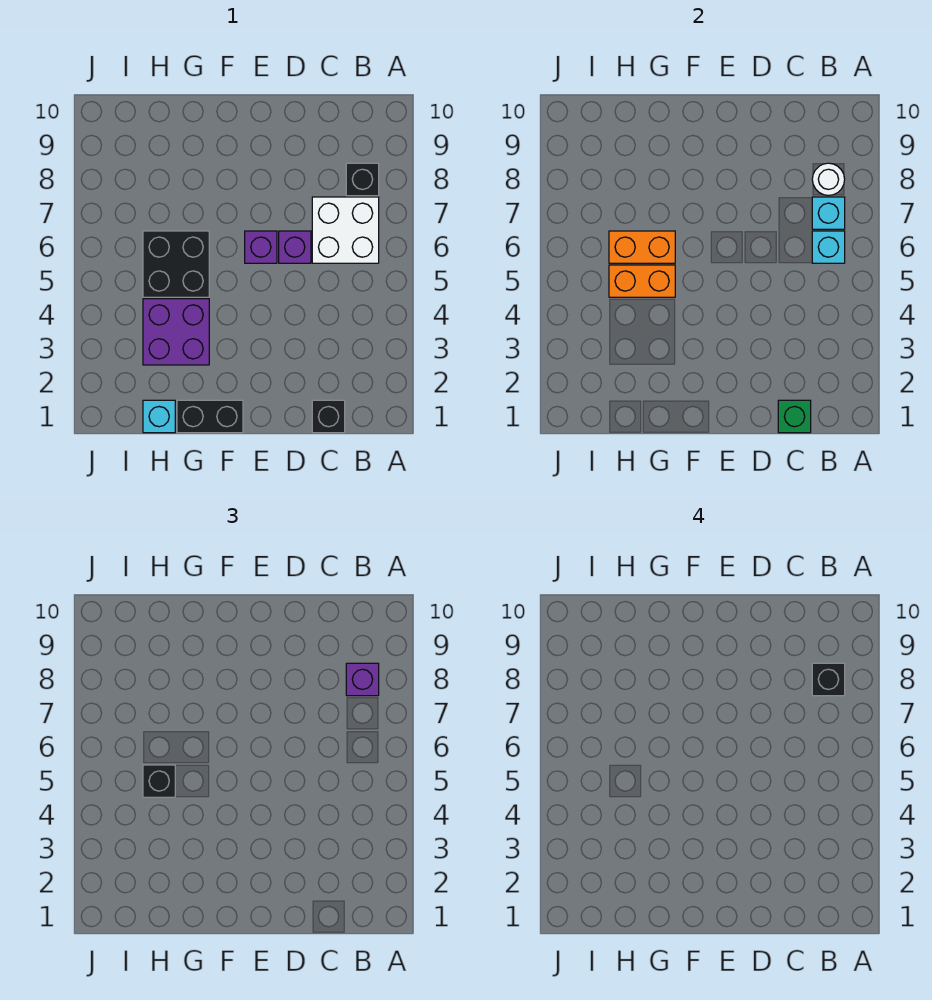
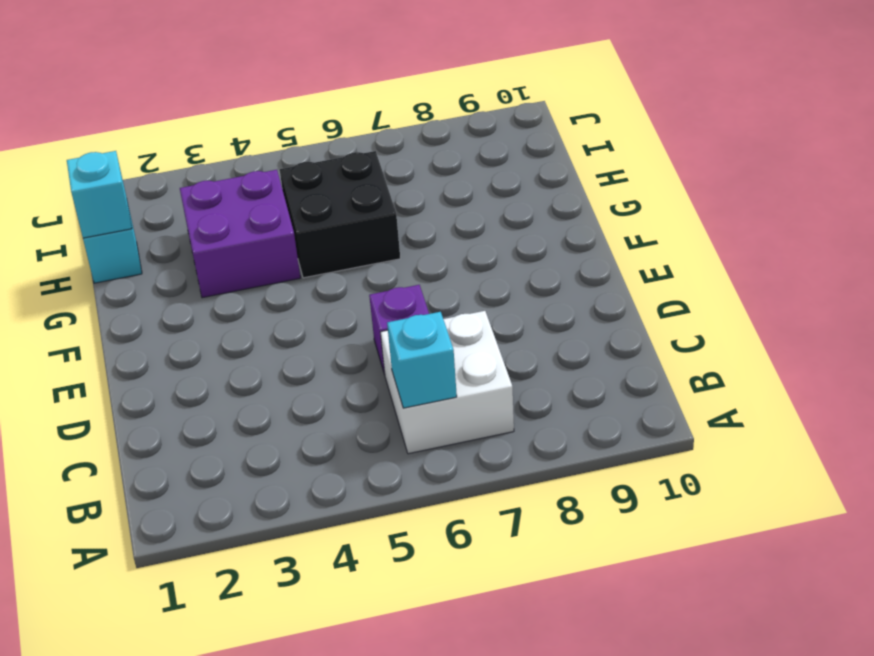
cyan brick H1 level 2 -> cyan brick B7 level 2
none -> black brick B8 level 1
none -> black brick C1 level 1
none -> purple brick E6 level 1

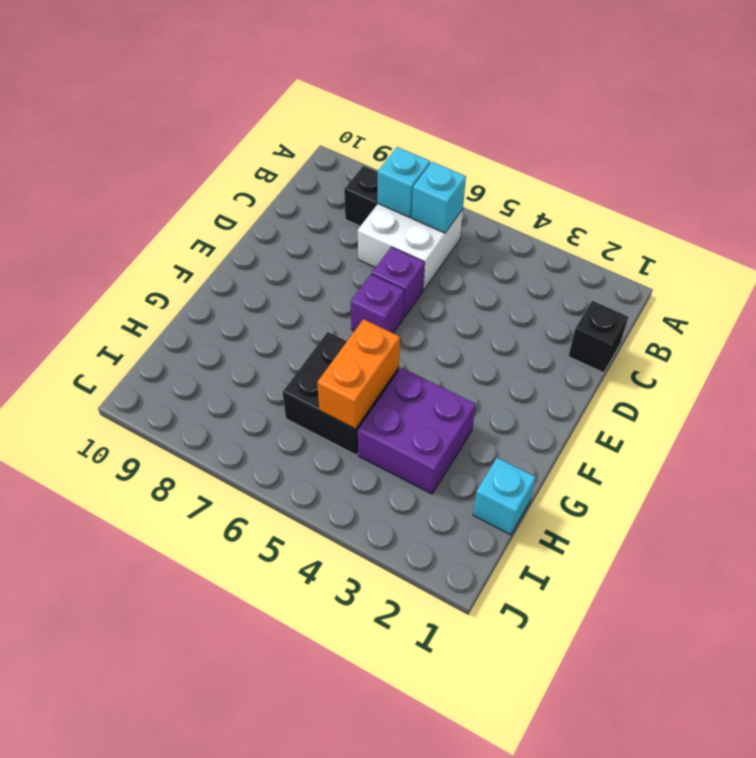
none -> black brick F1:G1 level 1
none -> white round brick B8 level 2
none -> green brick C1 level 2

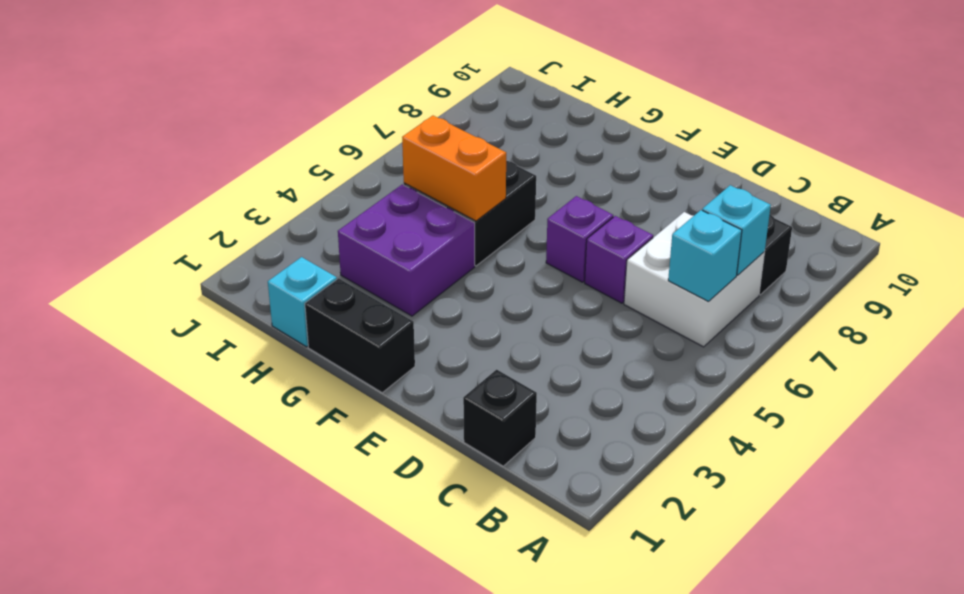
none -> white round brick B8 level 2
none -> green brick C1 level 2
none -> orange brick G6:H6 level 2

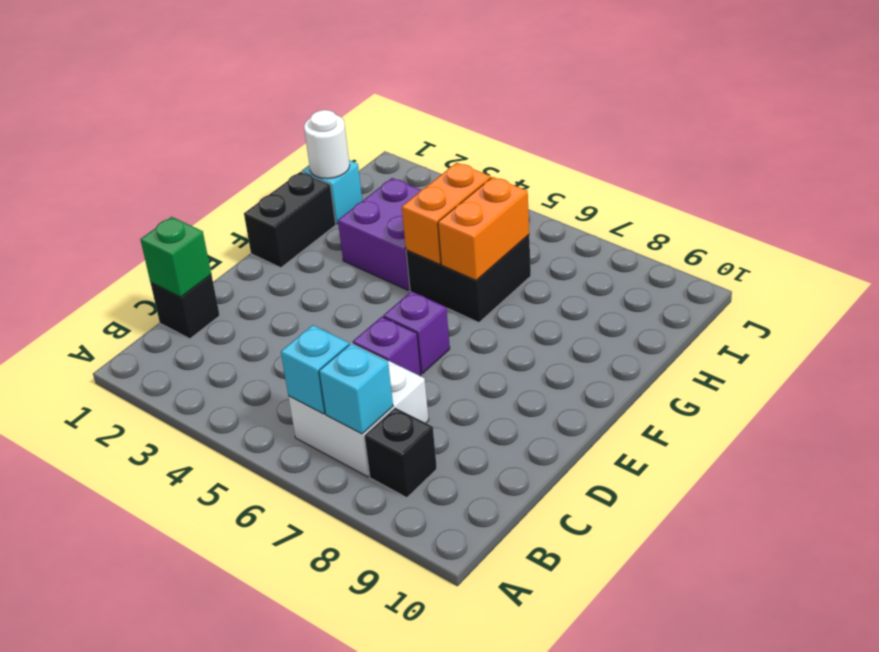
white round brick H1 level 2 -> white round brick B8 level 2
none -> purple brick B8 level 3
none -> black brick H5 level 3
none -> black brick B8 level 4

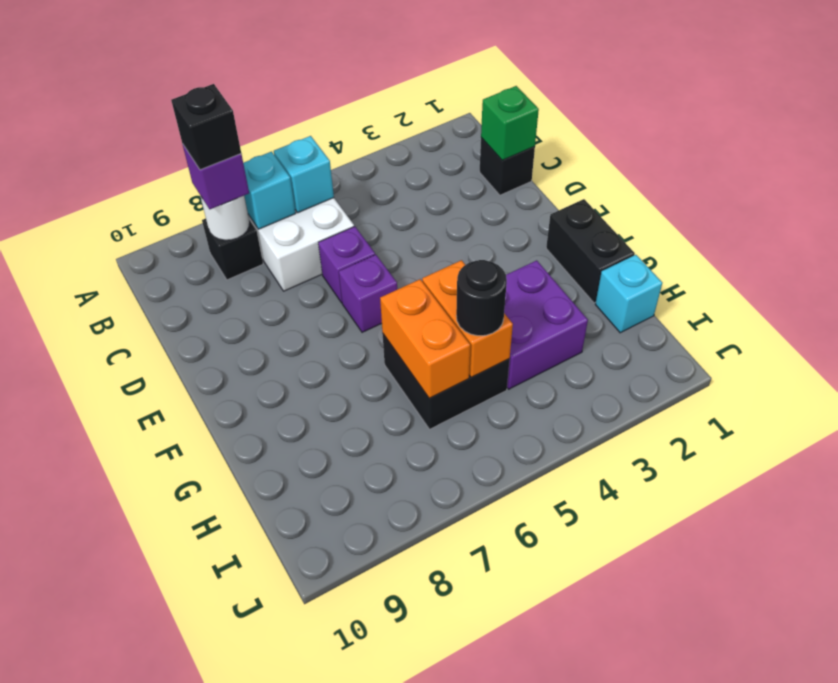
black round brick H5 level 3 -> black brick H5 level 3

